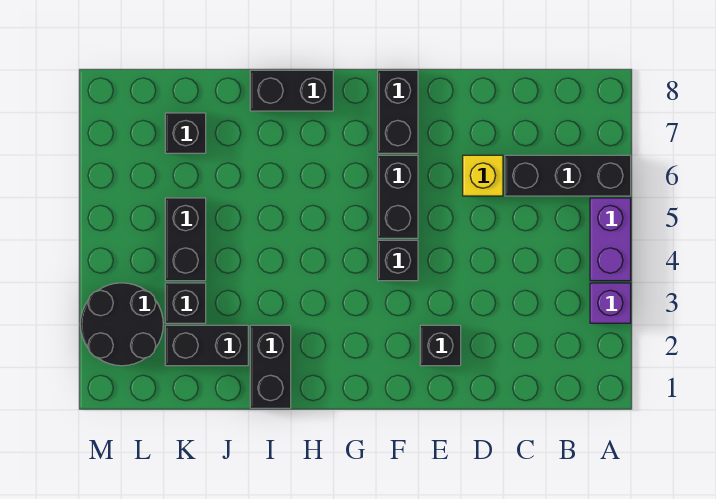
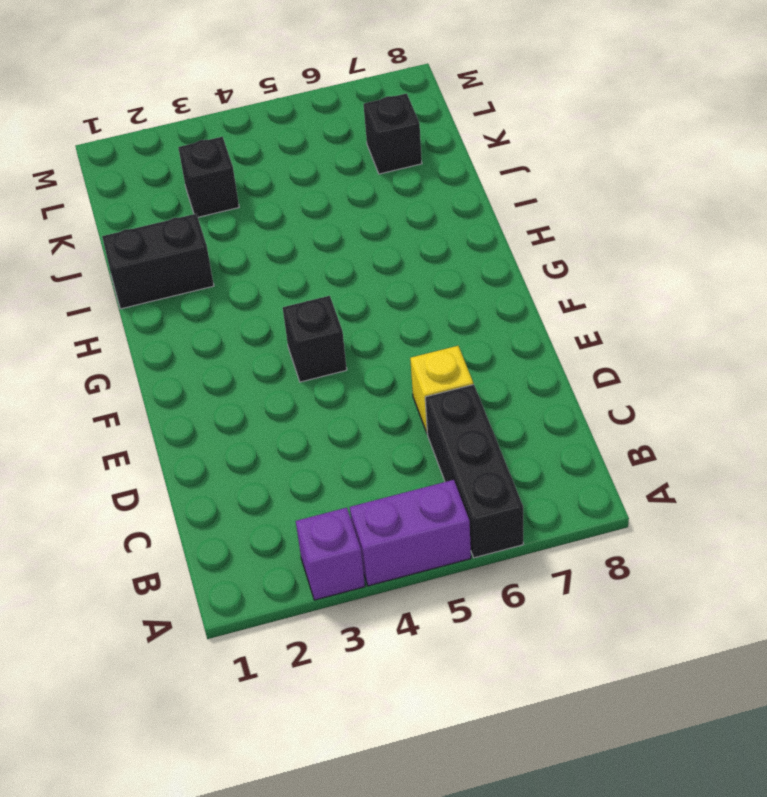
none -> black brick E2 level 1
none -> black brick F5:F6 level 1
none -> black brick F7:F8 level 1

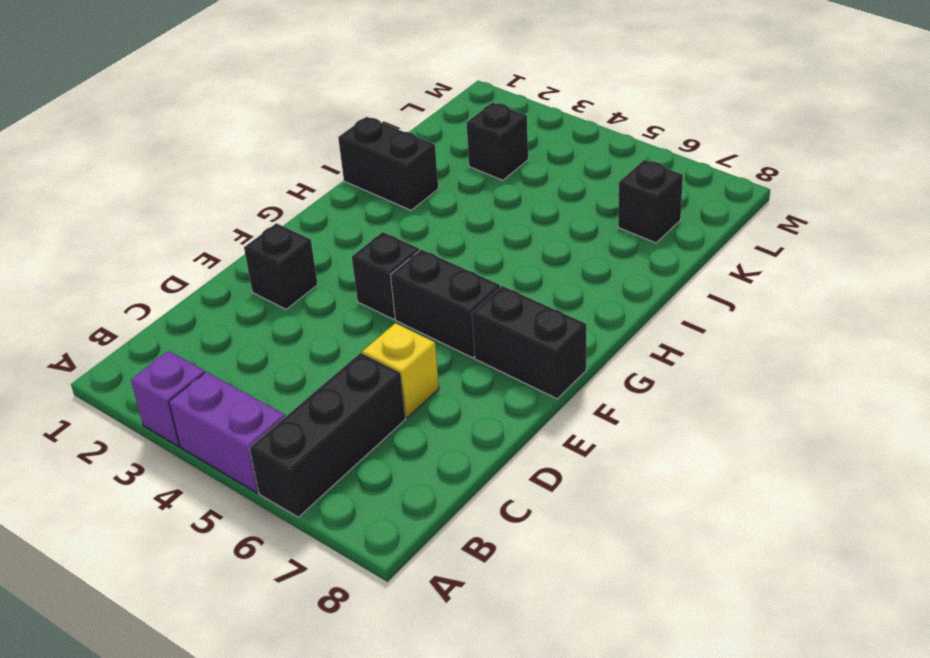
none -> black brick H8:I8 level 1
none -> black brick J2:K2 level 1
none -> black brick K4:K5 level 1

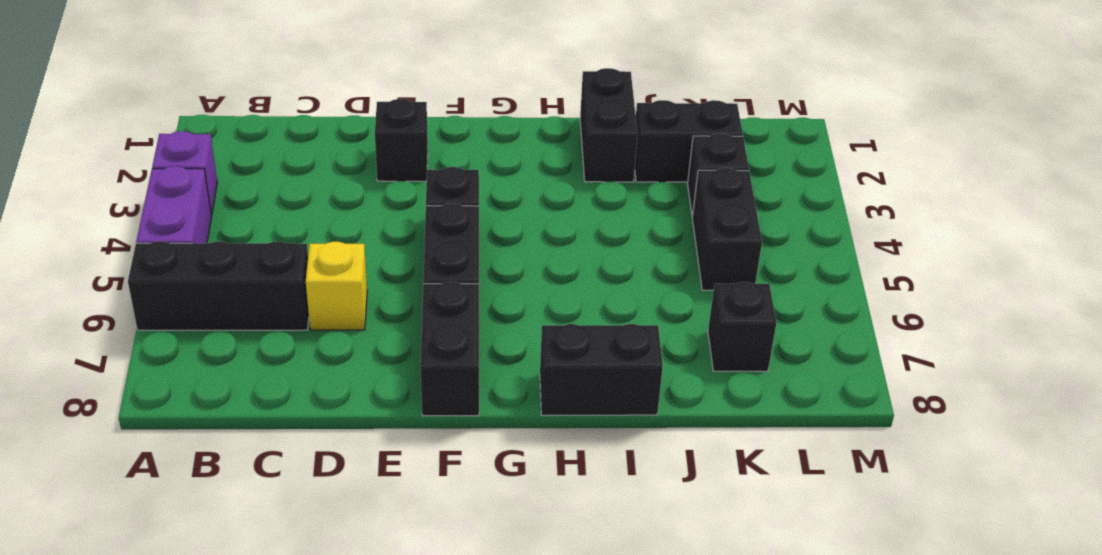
none -> black round brick L2:M3 level 1

